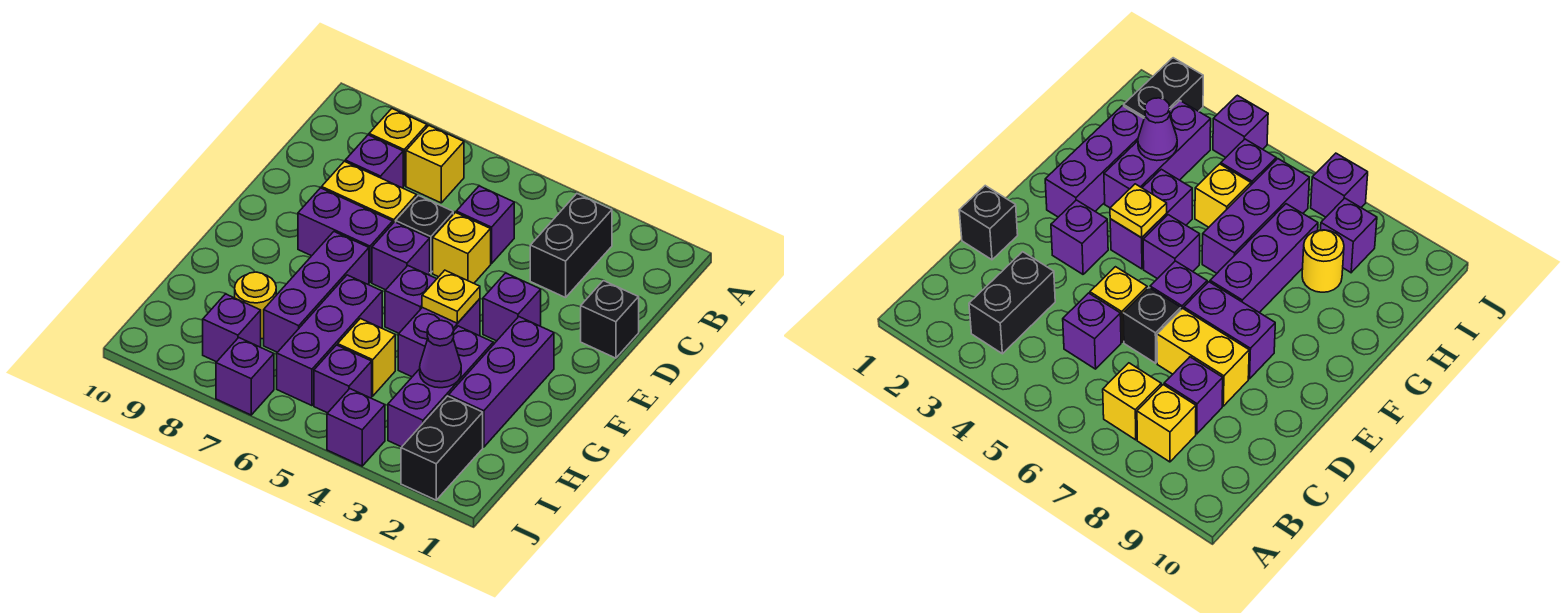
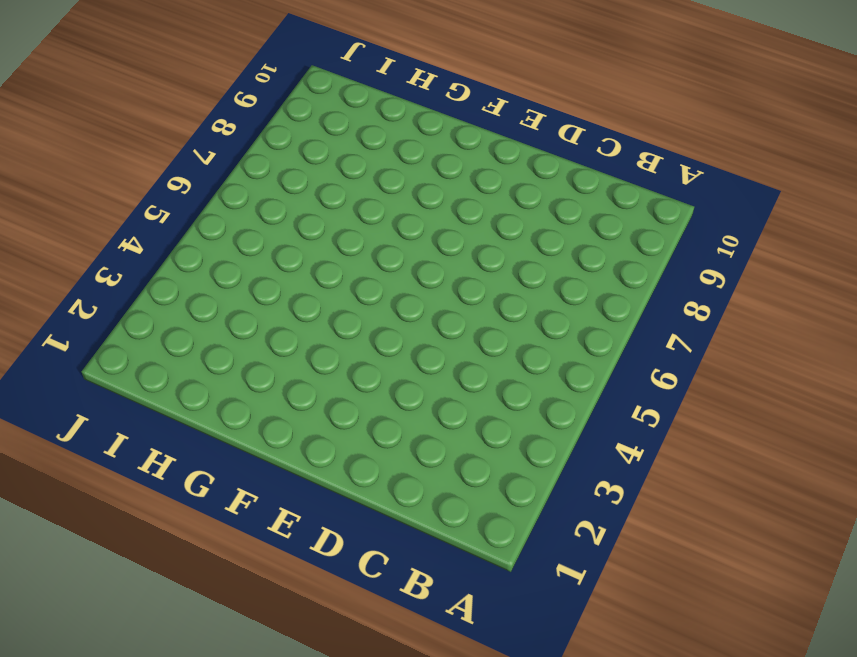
none -> black brick B3:C3 level 1
none -> yellow brick B7 level 1
none -> yellow brick B8 level 1

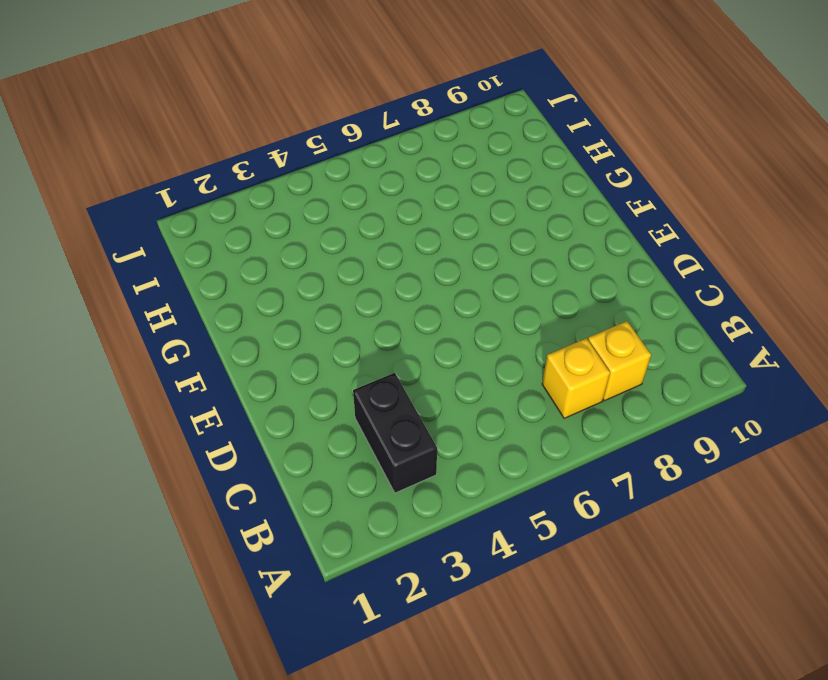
none -> purple brick C5 level 1
none -> purple brick C8 level 1
none -> black brick D1 level 1

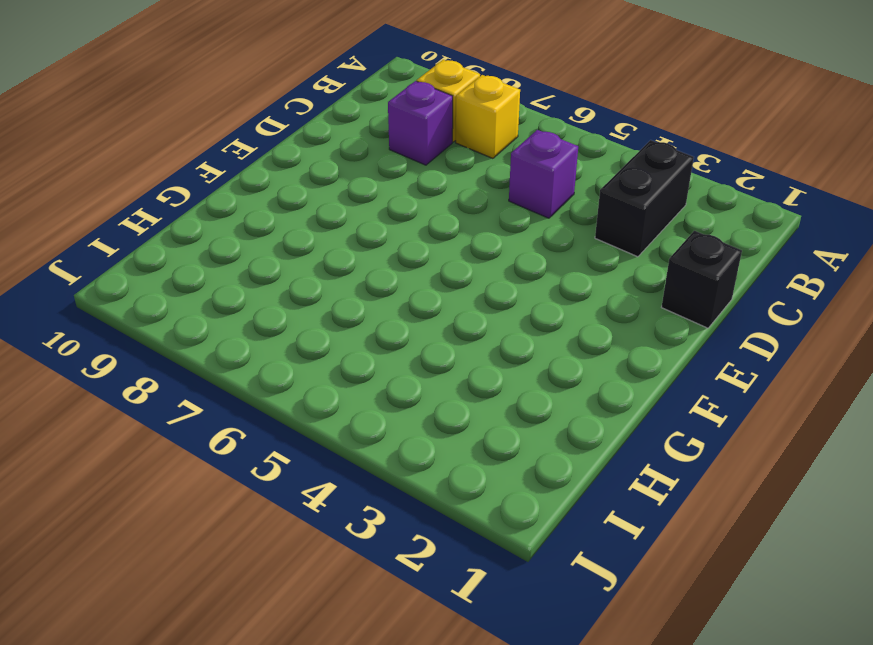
none -> yellow brick D5 level 1
none -> black brick D6 level 1
none -> yellow brick D7:D8 level 1

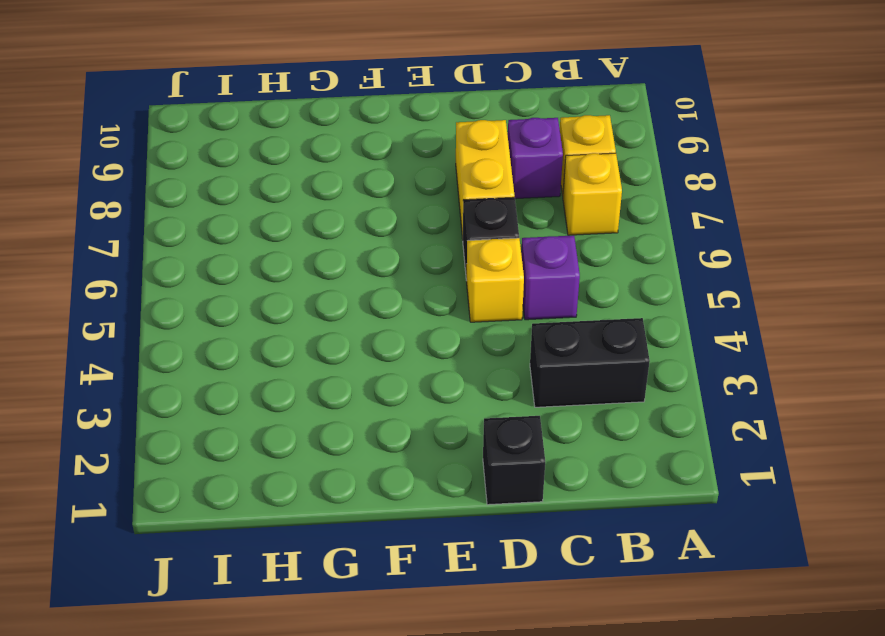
none -> purple brick E3 level 1
none -> purple brick E6 level 1
none -> purple brick E7:E8 level 1

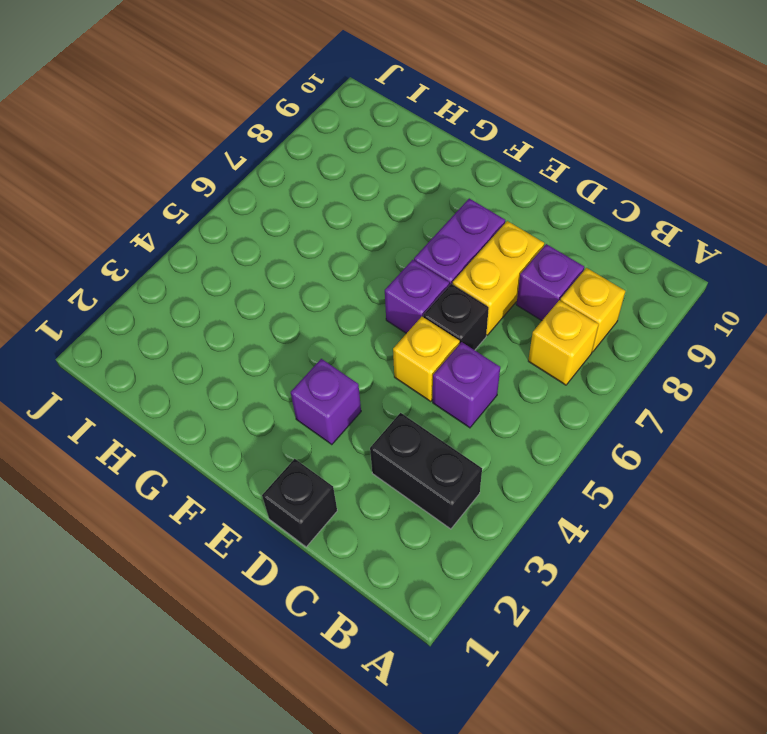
none -> purple brick F2:H2 level 1
none -> purple brick F4:G4 level 1
none -> purple brick F5 level 1

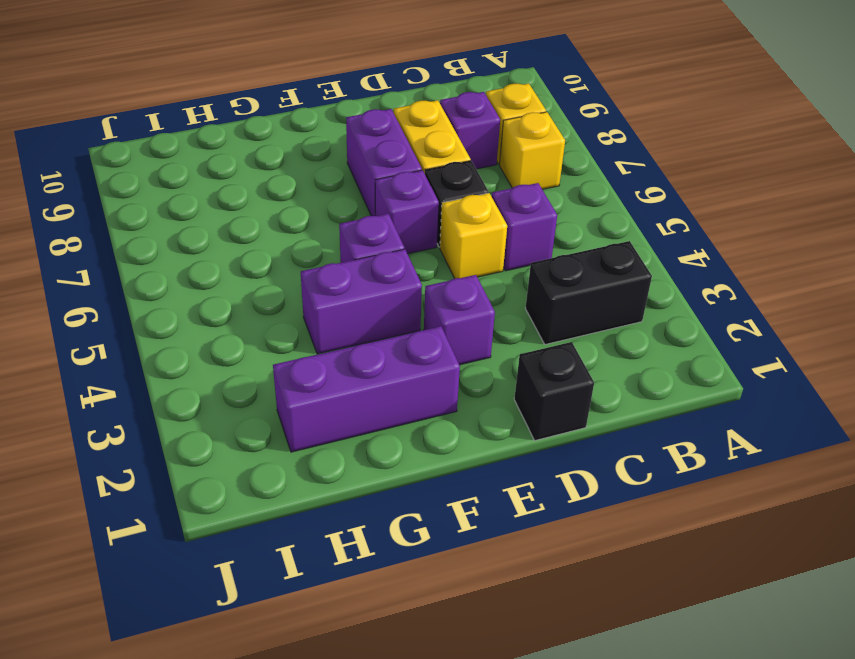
none -> purple brick F7:H7 level 1
none -> purple brick G3:I3 level 1
none -> purple brick G6:I6 level 1

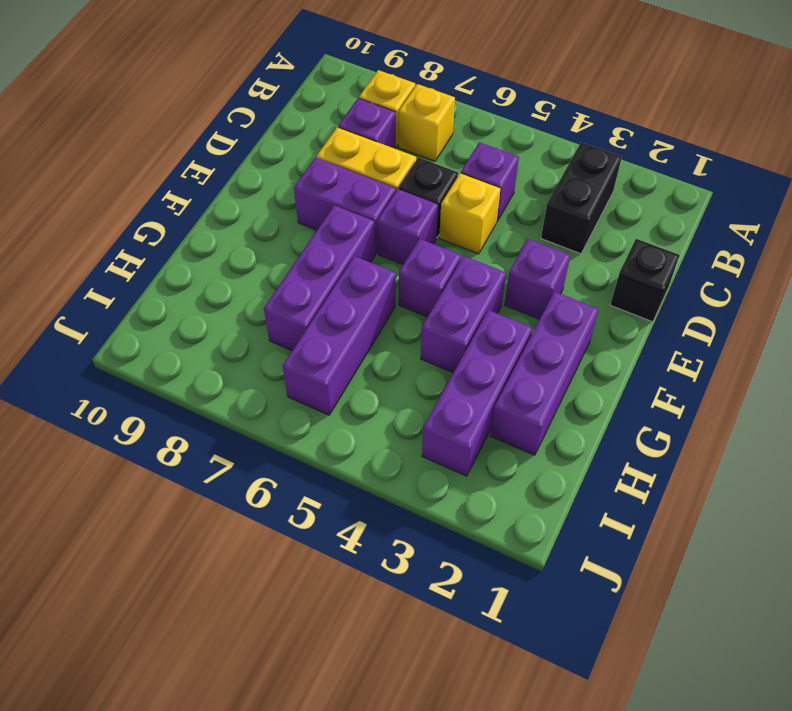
none -> yellow brick H5 level 1
none -> yellow round brick H8 level 1
none -> black brick I2:J2 level 1

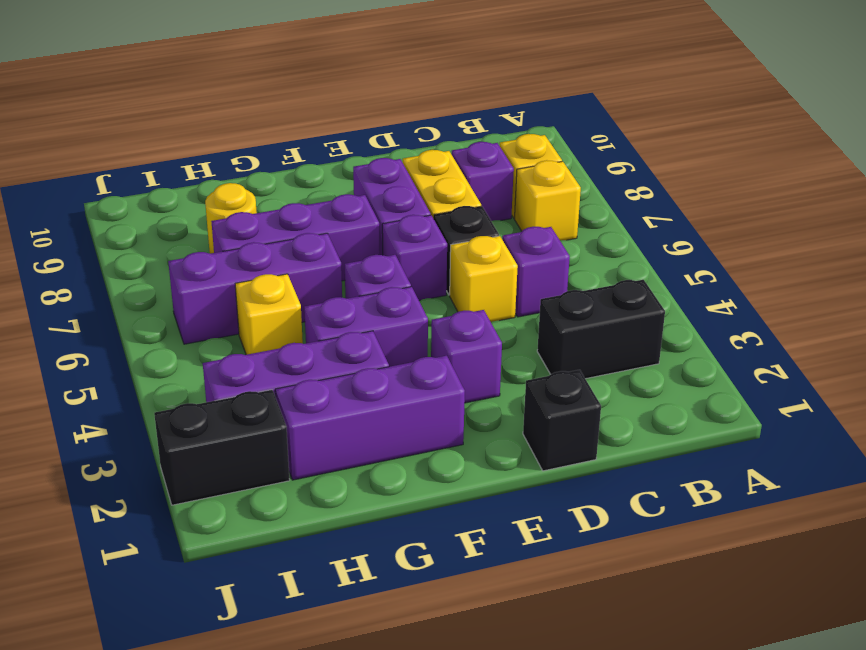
none -> purple brick I5 level 1
none -> purple brick I8 level 1
none -> purple brick J4 level 1

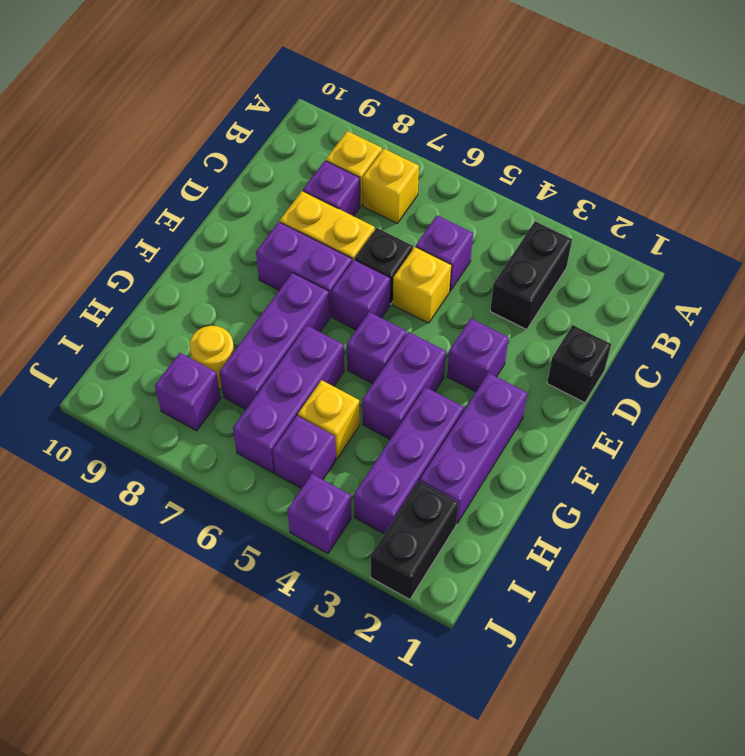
none -> purple brick J7 level 1
none -> yellow plate F4 level 2
none -> purple cone H3 level 2

